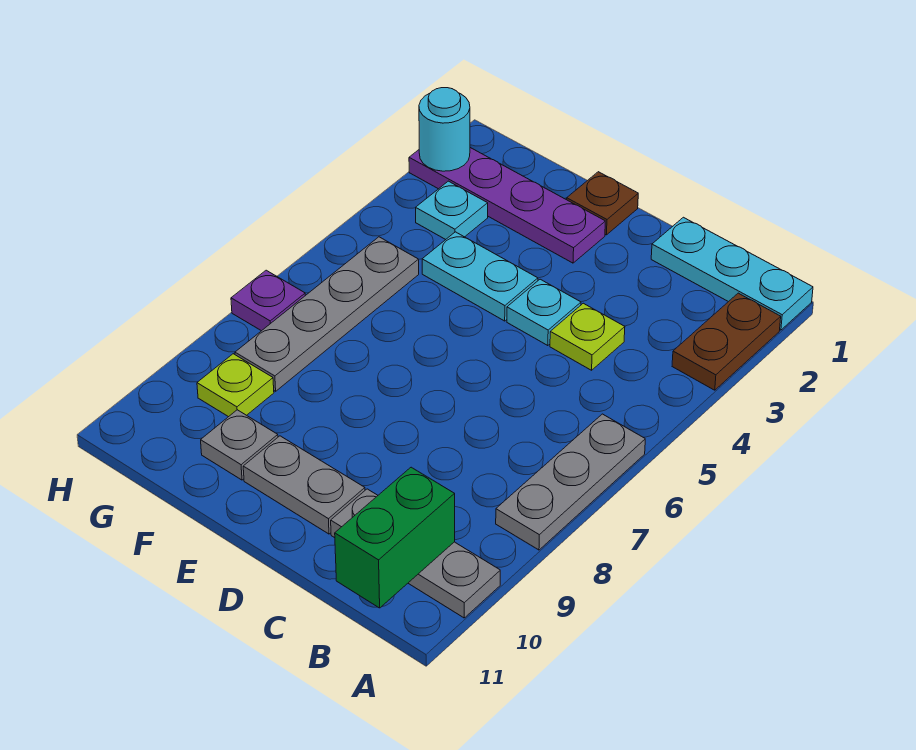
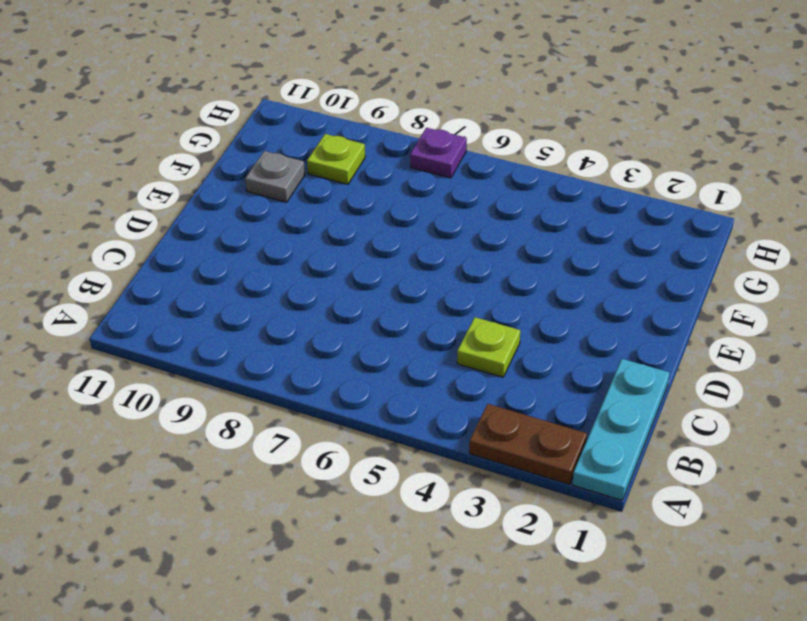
none -> grey plate A6:A8 level 1
none -> grey plate A10:C10 level 1
none -> cyan plate D4 level 1

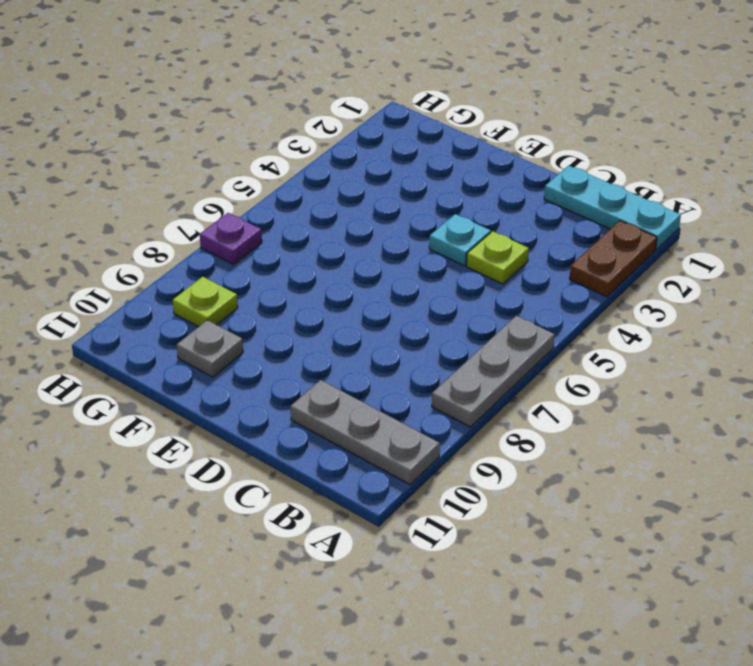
none -> grey plate D10:E10 level 1
none -> brown plate E1 level 1
none -> purple plate E2:H2 level 1

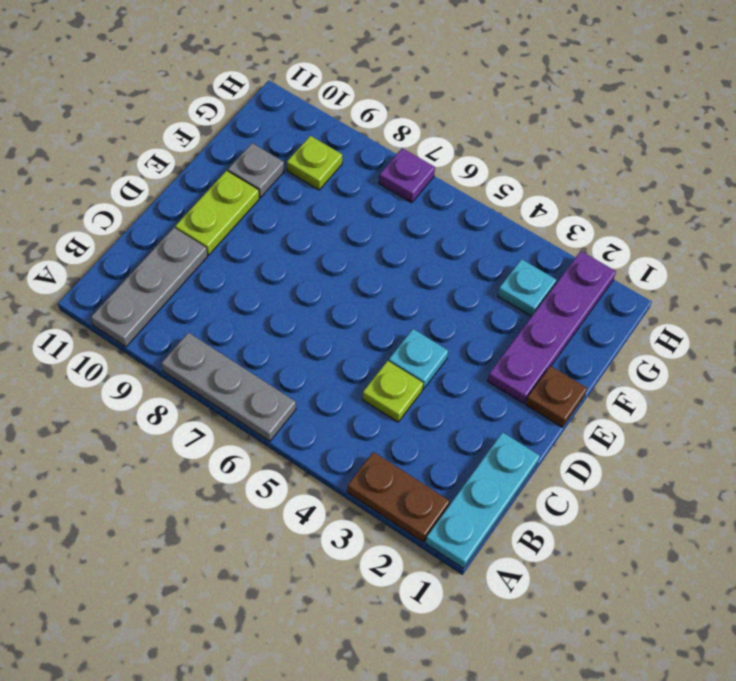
lime plate D10:E10 level 1 -> grey plate D10:E10 level 1
none -> cyan plate E4:F4 level 1
none -> grey plate G5:G8 level 1
none -> green brick B10:B11 level 2

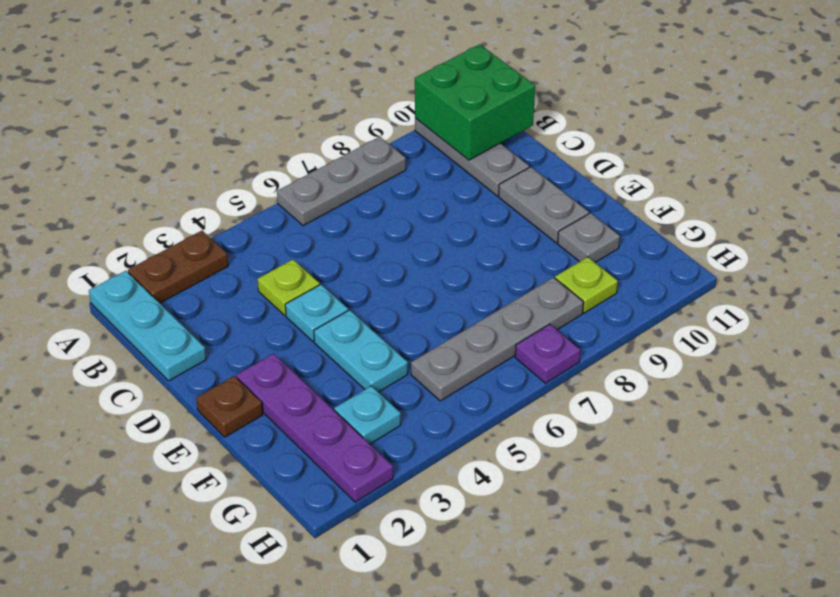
green brick A10:B11 level 2 -> green brick B10:B11 level 2
none -> cyan round brick H2 level 2

